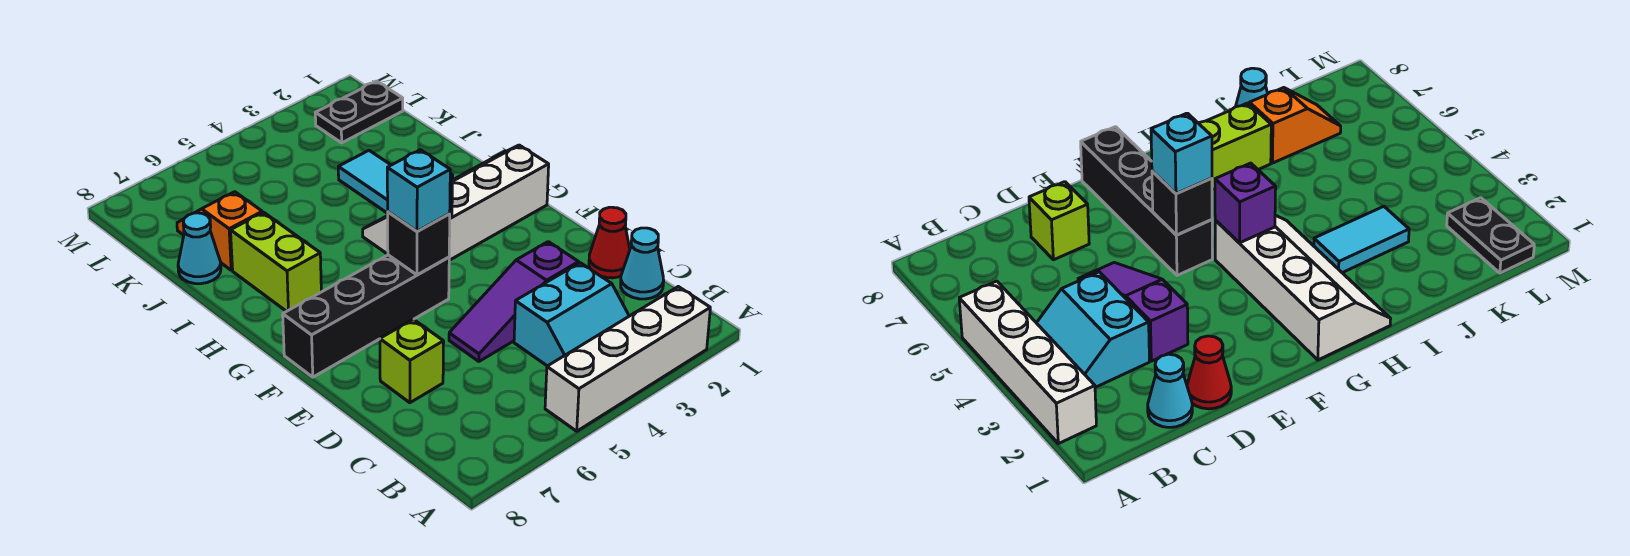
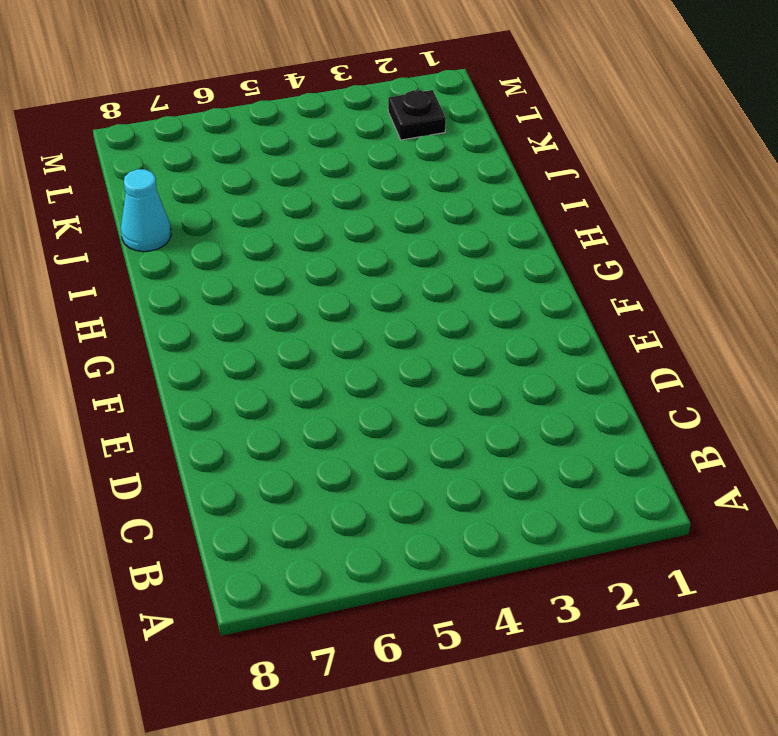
black plate L2 level 1 -> black plate L1:L2 level 1
none -> white brick A2:A5 level 1
none -> cyan slope B3:C4 level 1 top C
none -> cyan cone C1 level 1

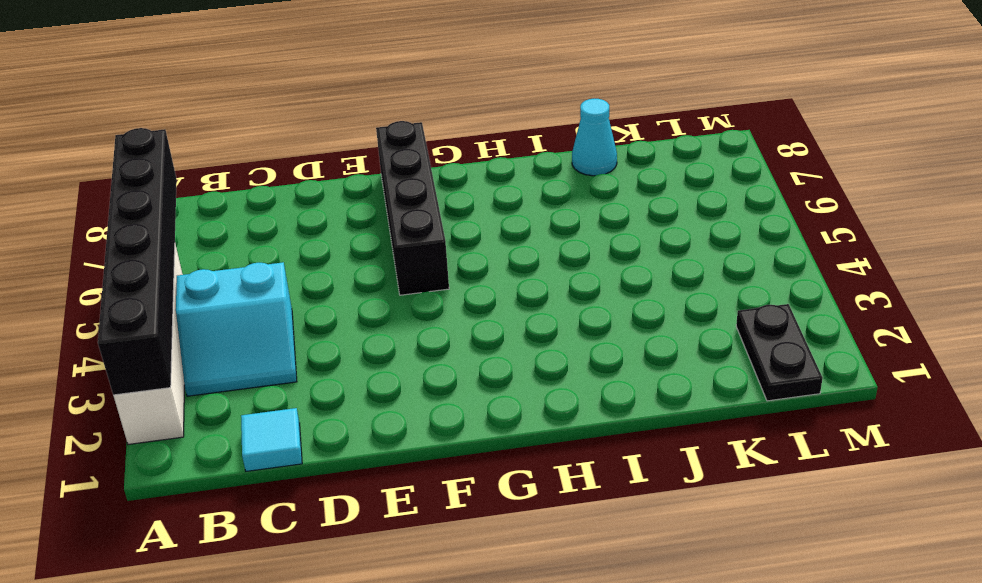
black brick A2:A7 level 2 -> none
cyan slope B3:C4 level 1 top 4 -> cyan slope B3:C4 level 1 top C
cyan tile C1 level 1 -> cyan cone C1 level 1
none -> red cone D1 level 1
none -> purple slope D3:D5 level 1 top 3
none -> lime brick D7 level 1

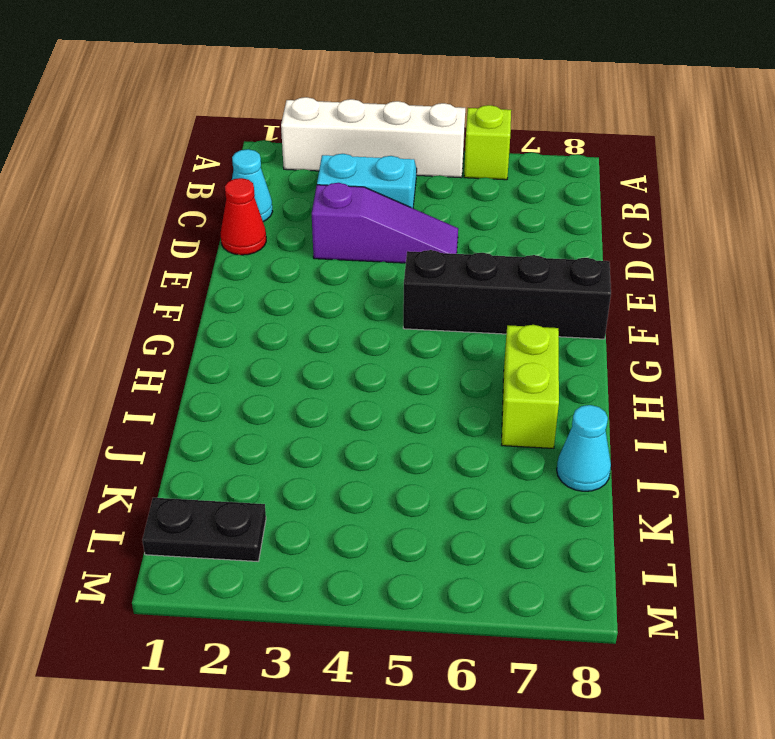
lime brick A6 level 1 -> lime brick D7 level 1
none -> white slope G1:H4 level 1 top G
none -> cyan tile I3:J3 level 1
none -> orange slope J7:K7 level 1 top J

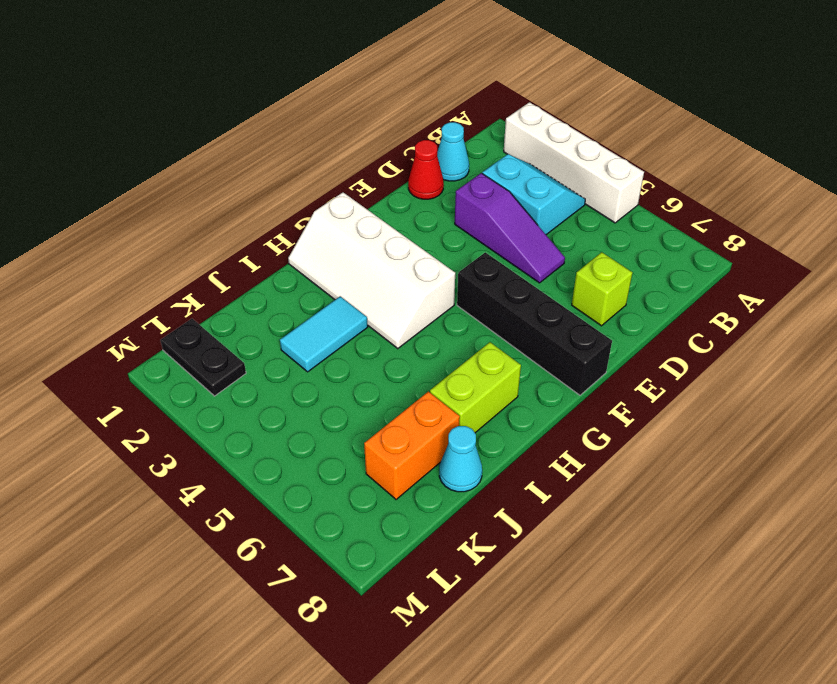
orange brick J7:K7 level 1 -> orange slope J7:K7 level 1 top J
none -> black brick F5 level 2
none -> purple brick G4 level 2
none -> cyan brick F5 level 3

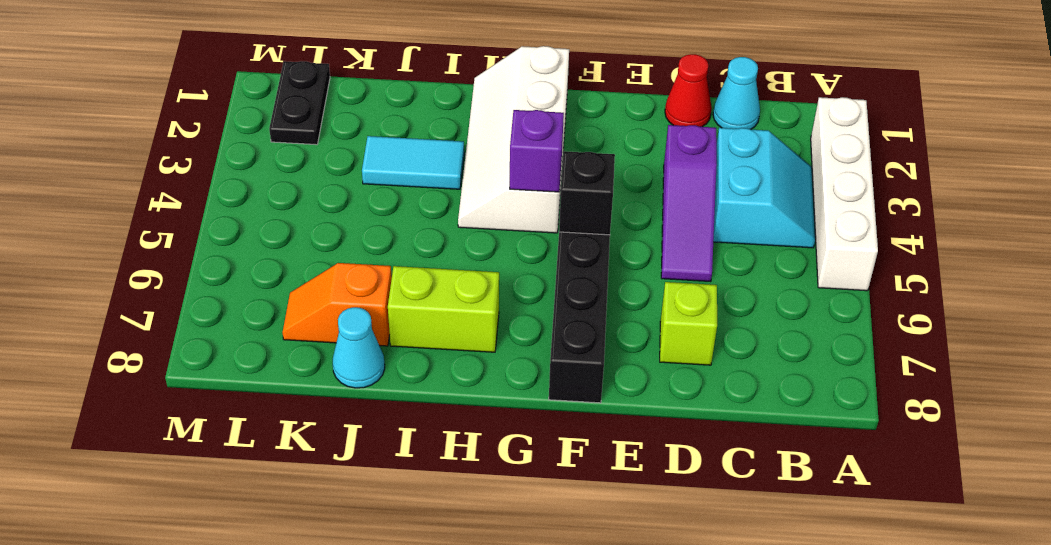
none -> cyan brick F5 level 3

